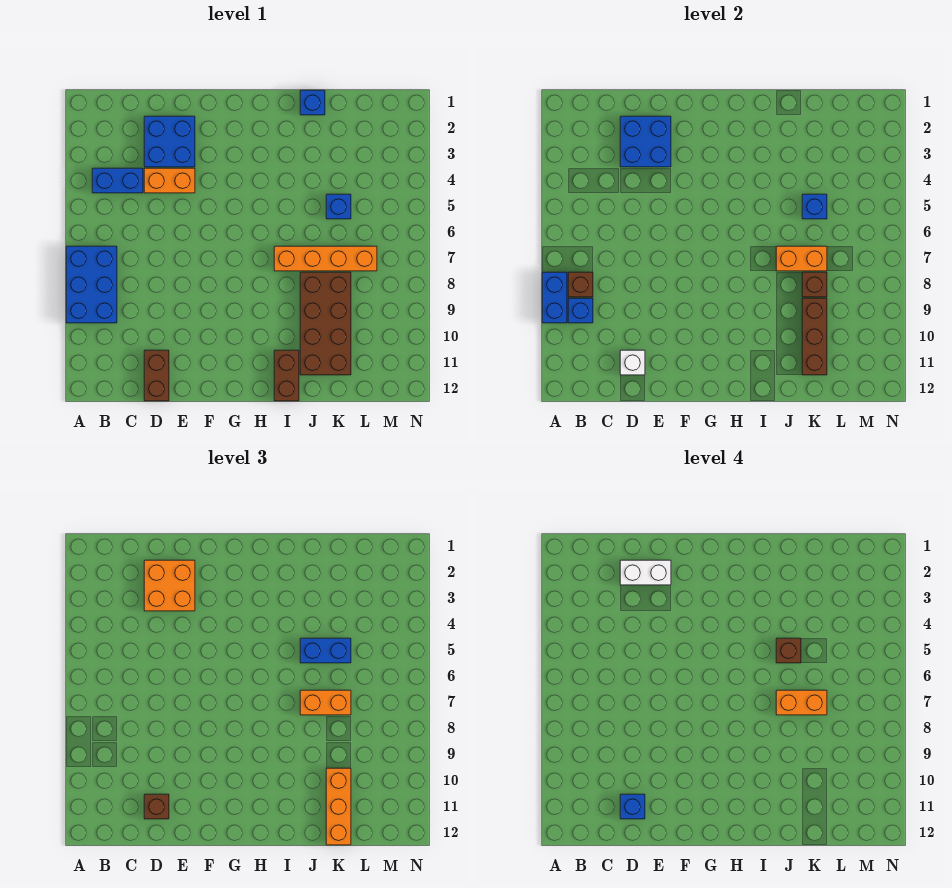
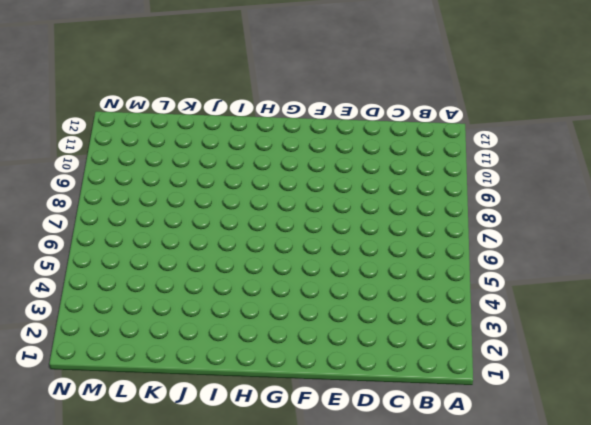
none -> blue brick A7:B9 level 1
none -> blue brick B4:C4 level 1
none -> blue brick D2:E3 level 1

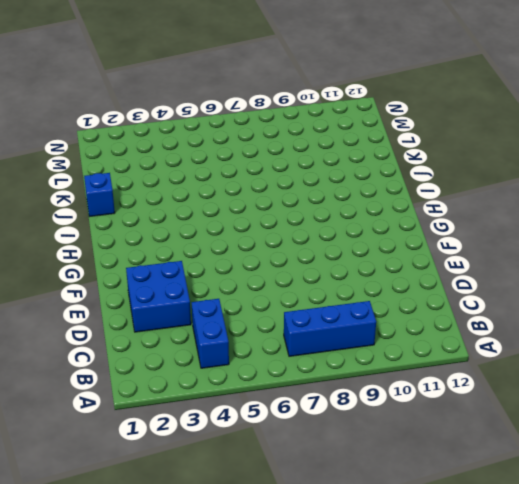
blue brick B7:B9 level 1 -> blue brick A7:B9 level 1
none -> orange brick D4:E4 level 1
none -> brown brick D11:D12 level 1
none -> orange brick I7:L7 level 1

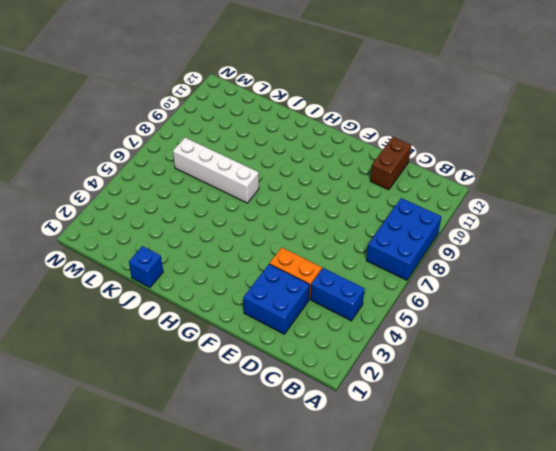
white brick I7:L7 level 1 -> orange brick I7:L7 level 1
none -> brown brick I11:I12 level 1
none -> brown brick J8:K11 level 1
none -> blue brick K5 level 1

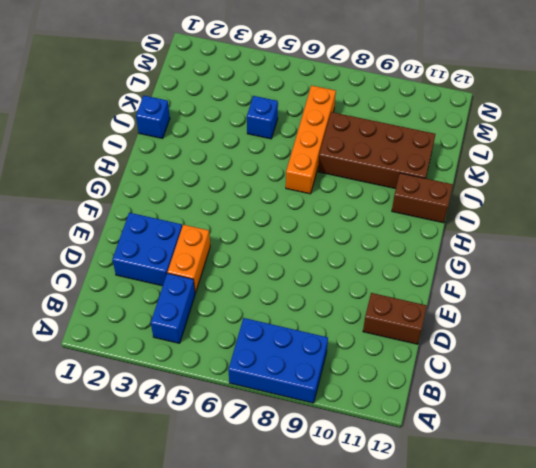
none -> blue brick A8:A9 level 2
none -> brown brick B8 level 2
none -> blue brick B9 level 2

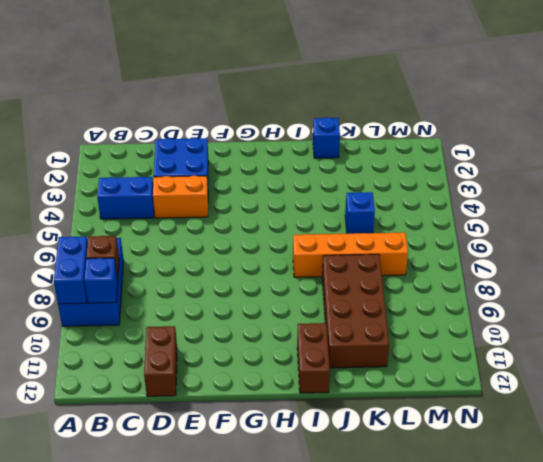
none -> blue brick D2:E3 level 2
none -> white brick D11 level 2
none -> orange brick J7:K7 level 2

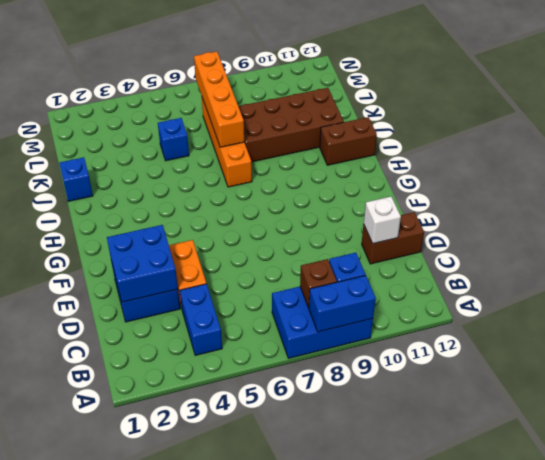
orange brick J7:M7 level 2 -> orange brick J7:K7 level 2
none -> blue brick K5 level 2
none -> brown brick K8 level 2
none -> brown brick K9:K11 level 2

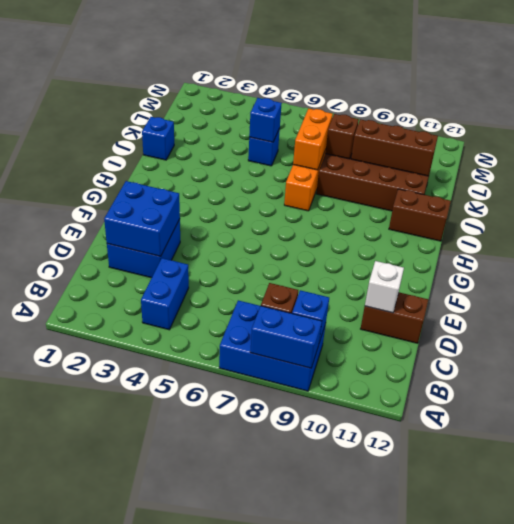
none -> orange brick D4:E4 level 1
none -> orange brick D2:E3 level 3
none -> brown brick D11 level 3

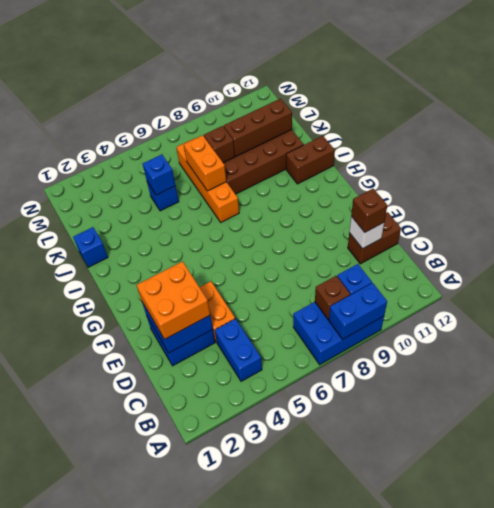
none -> blue brick J5:K5 level 3
none -> orange brick J7:K7 level 3
none -> orange brick K10:K12 level 3

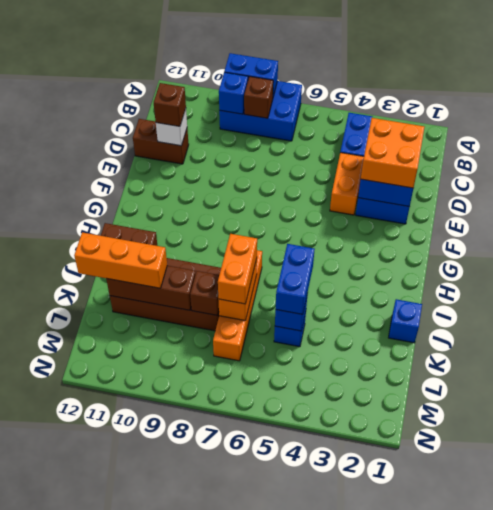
none -> white brick D2:E2 level 4
none -> blue brick D11 level 4
none -> brown brick J5 level 4

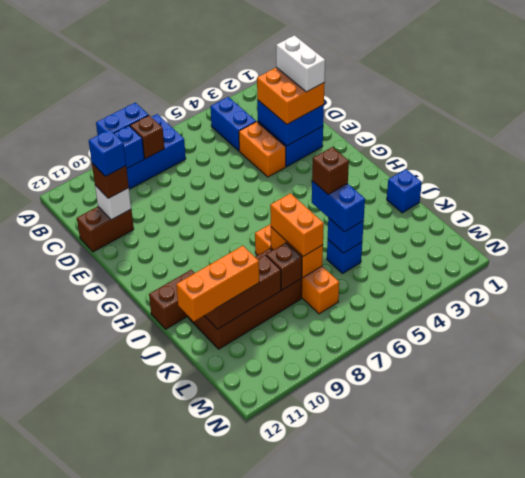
none -> orange brick J7:K7 level 4

